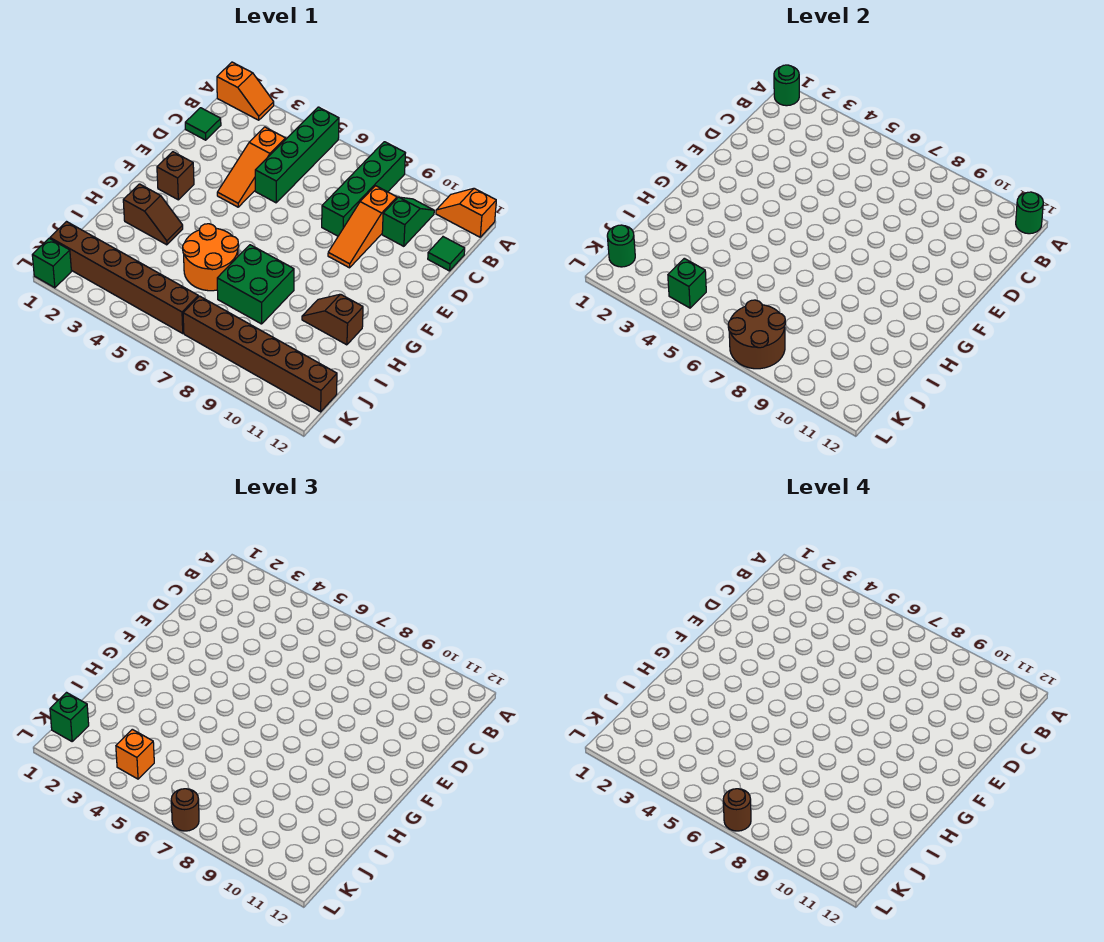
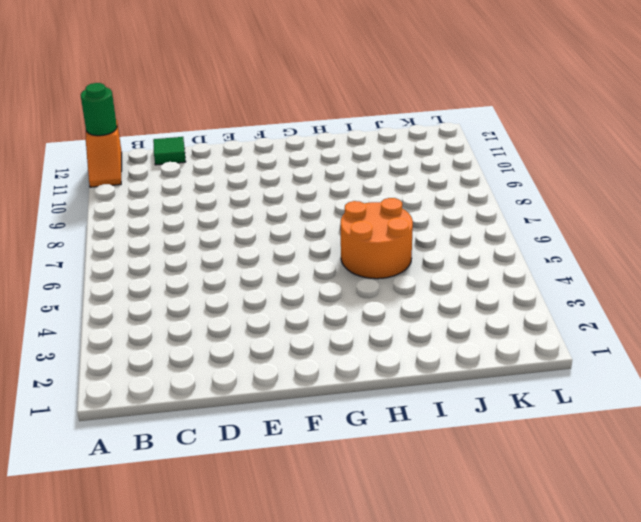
none -> orange slope A1:A2 level 1 top 1
none -> green brick A5:D5 level 1
none -> green brick A8:D8 level 1

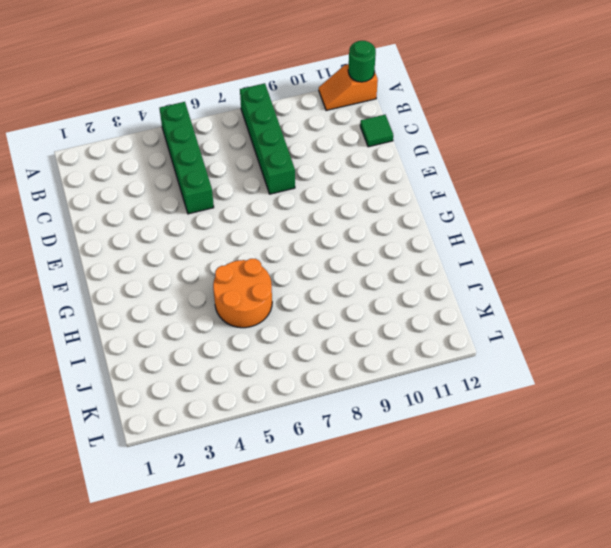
none -> orange slope A1:A2 level 1 top 1
none -> green slope B10:C10 level 1 top C
none -> green tile C1 level 1

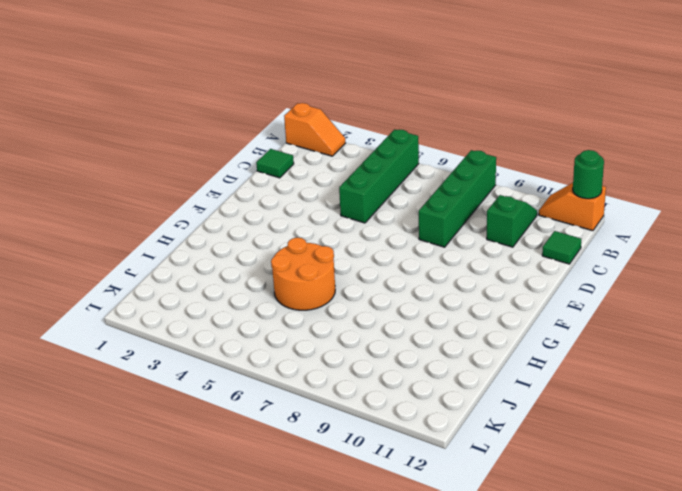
none -> orange slope C4:E4 level 1 top C
none -> orange slope C9:E9 level 1 top C
none -> brown brick F2 level 1

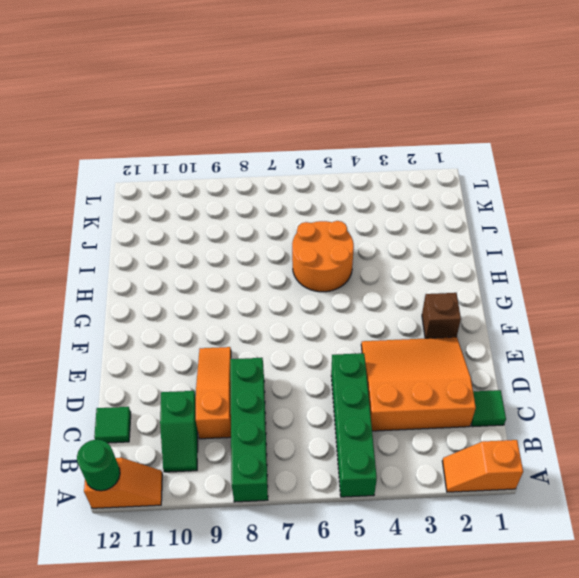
orange slope C2:E4 level 1 top C -> orange slope C4:E4 level 1 top C
none -> brown slope H2:H3 level 1 top 2
none -> green brick H7:I8 level 1
none -> brown slope H10:H11 level 1 top 11

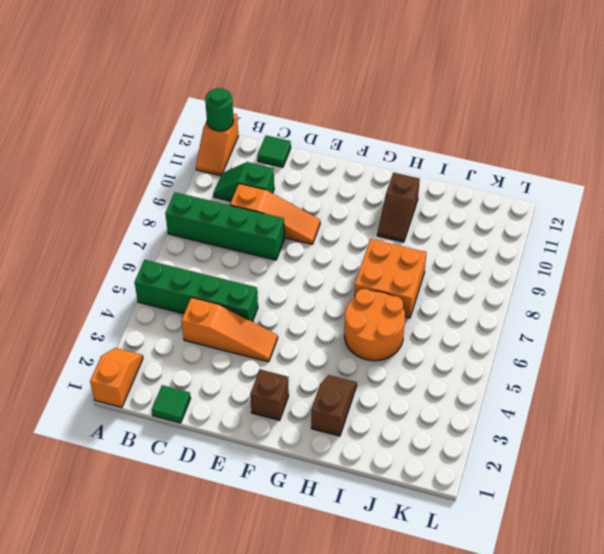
orange brick H7:I8 level 1 -> green brick H7:I8 level 1
none -> brown brick K1:K6 level 1
none -> brown brick K7:K12 level 1
none -> green brick L1 level 1

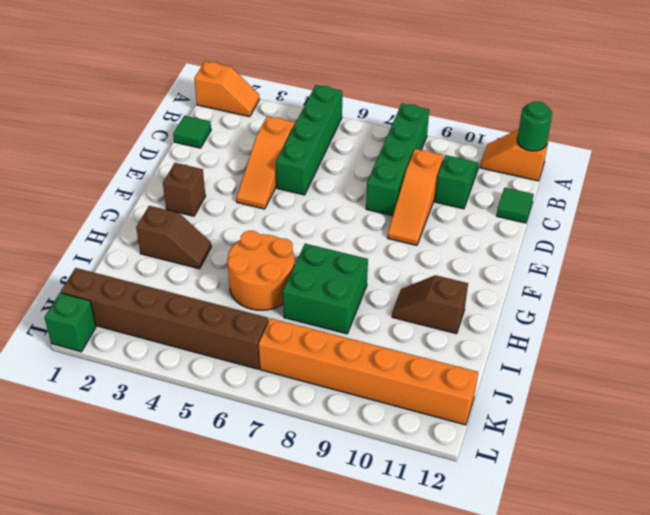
orange brick K7:K12 level 1 -> brown brick K7:K12 level 1
none -> green round brick A1 level 2
none -> green round brick K1 level 2
none -> green brick K4 level 2

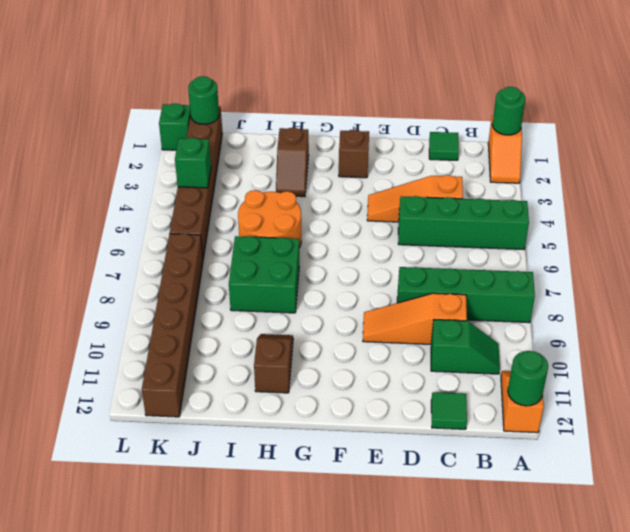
none -> brown round brick K7:L8 level 2
none -> green brick K1 level 3
none -> orange brick K4 level 3

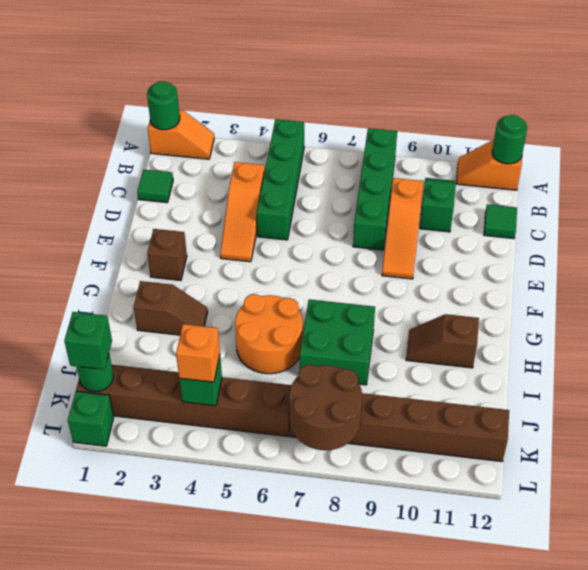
none -> brown round brick L7 level 3
none -> brown round brick L7 level 4

